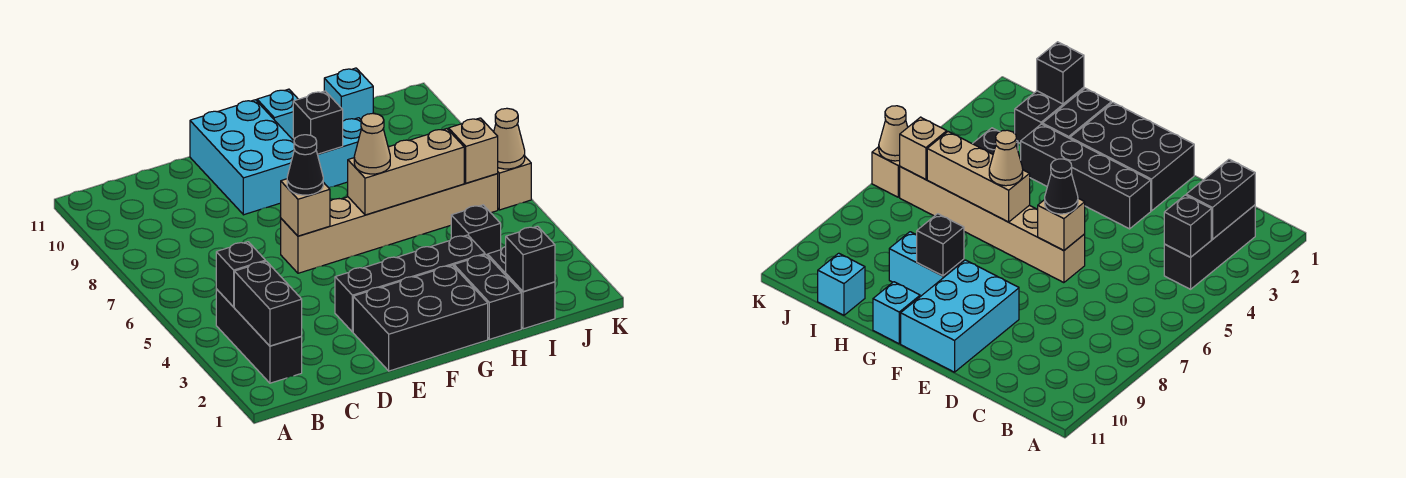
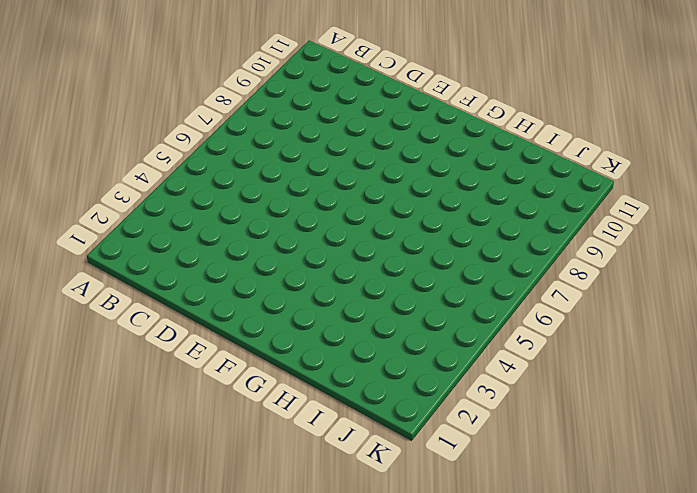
none -> black brick B2:B4 level 1
none -> black brick E1:G2 level 1
none -> black brick E3:H3 level 1

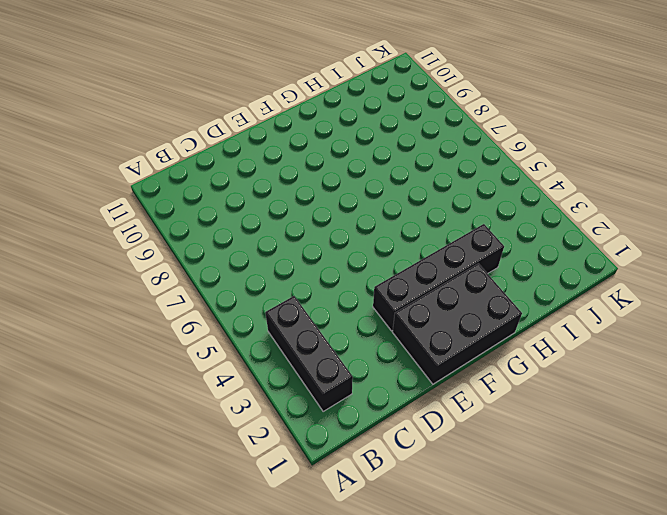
none -> tan brick E6:J6 level 1
none -> cyan brick E9:F11 level 1
none -> cyan brick G9:H9 level 1

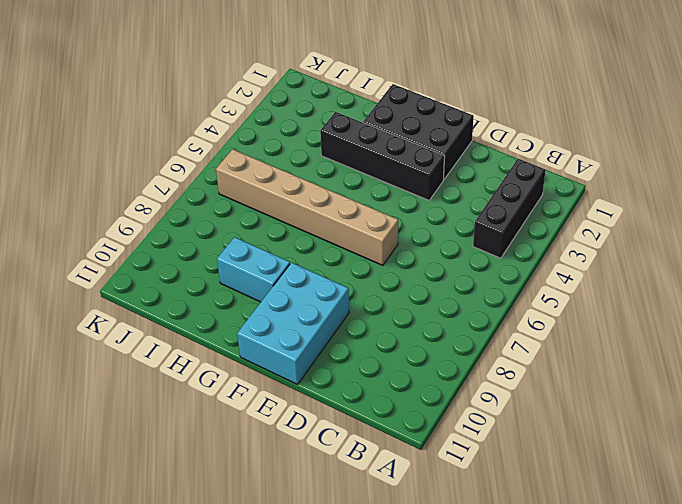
none -> cyan brick G11 level 1
none -> black brick H1:H2 level 1
none -> black brick I1:I2 level 1

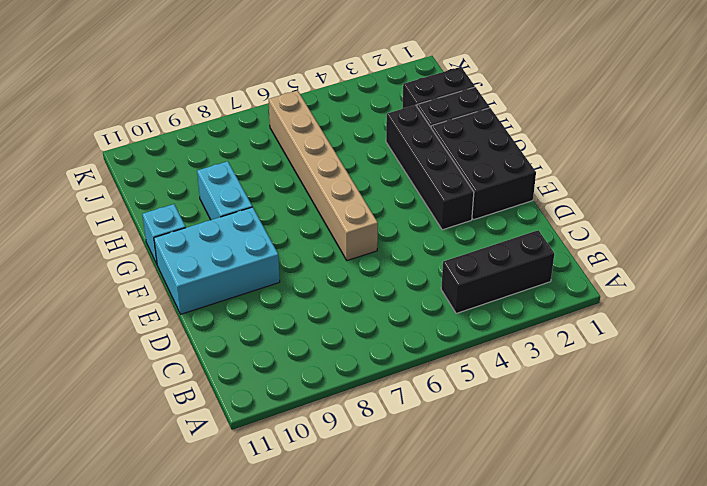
none -> black brick I4 level 1
none -> cyan brick I11 level 1
none -> tan brick K6 level 1

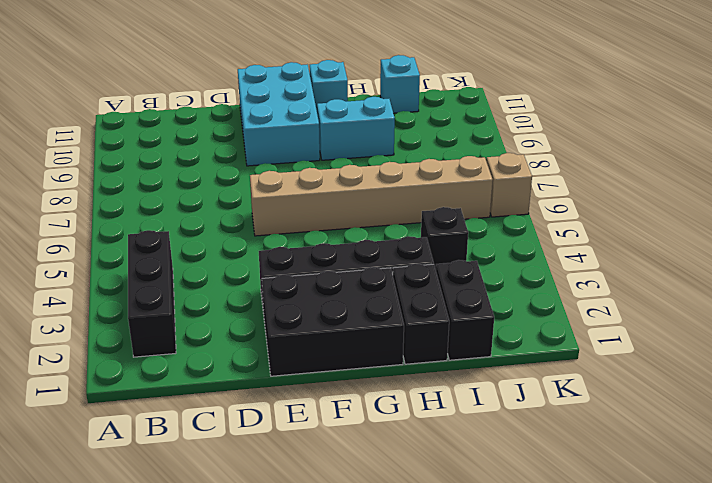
none -> black brick B2:B3 level 2
none -> black brick B4 level 2
none -> tan brick E6 level 2

